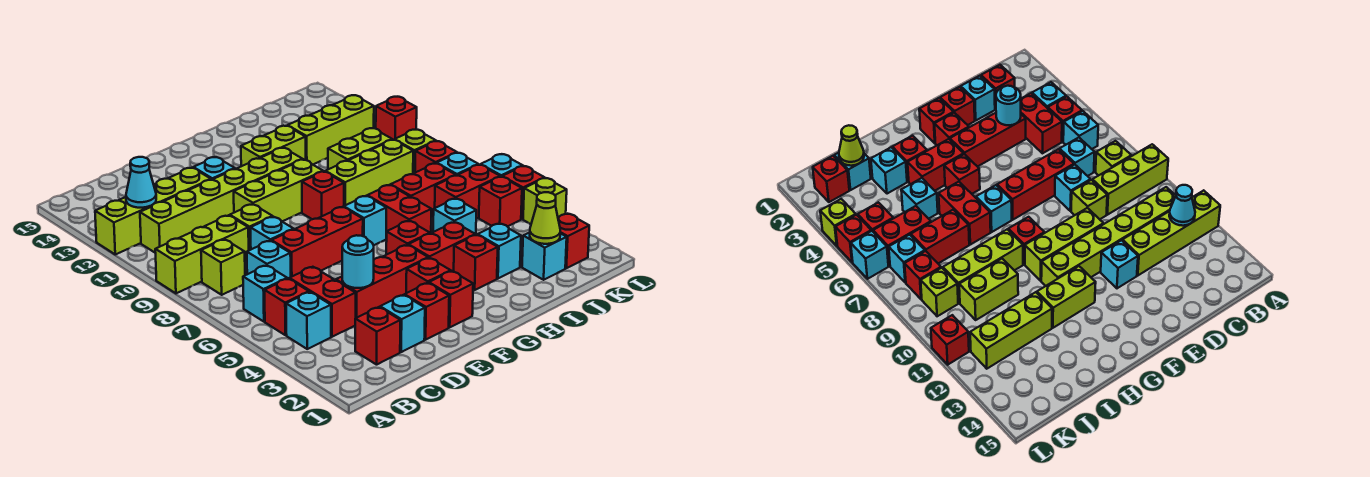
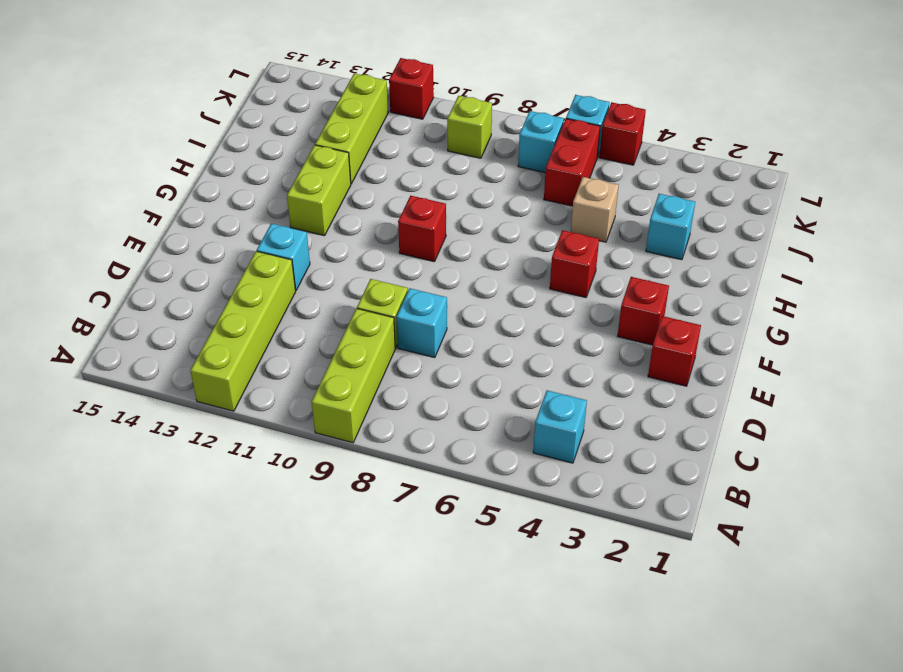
tan brick I5 level 1 -> cyan brick I5 level 1
none -> red brick B5 level 1
none -> cyan brick B6 level 1
none -> lime brick B8 level 1
none -> lime brick B11:G11 level 1

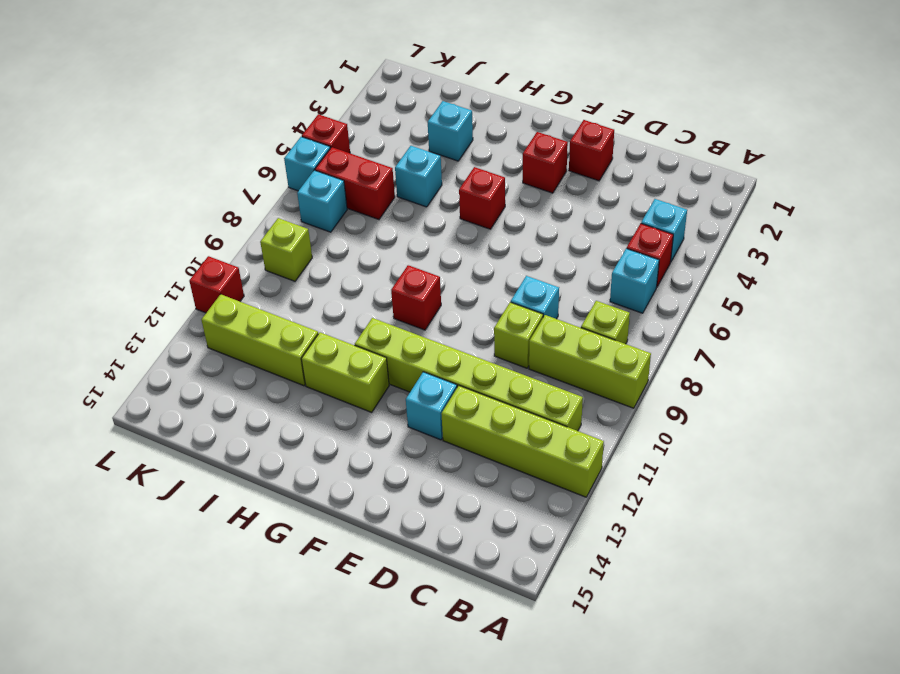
none -> red brick C2 level 1
none -> red brick C4:C5 level 1
none -> cyan brick C7 level 1
none -> cyan brick D2 level 1

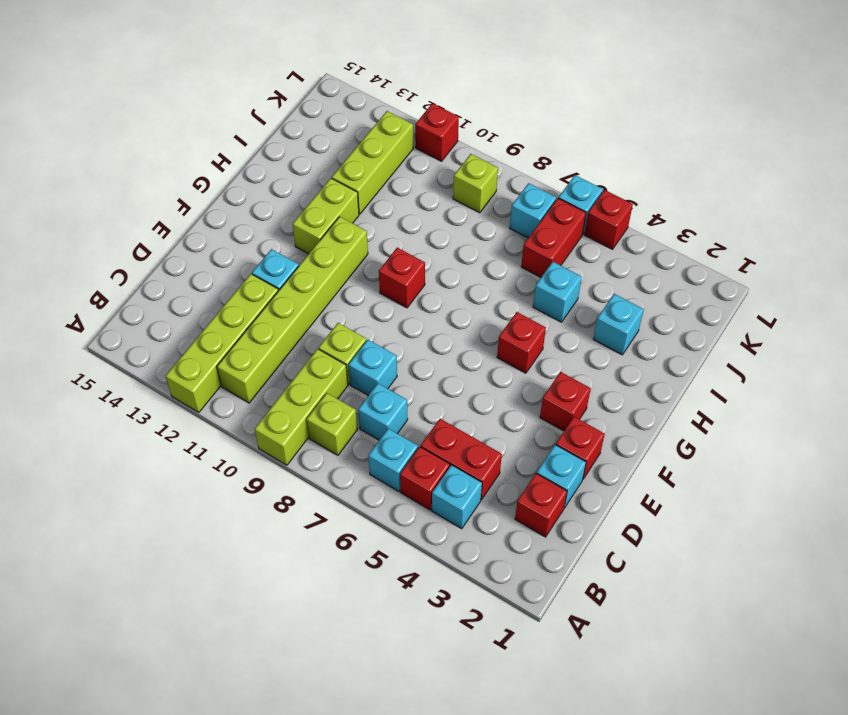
none -> red brick D4:F4 level 1
none -> red brick D7:F7 level 1
none -> lime brick E10:G10 level 1
none -> red brick F2 level 1

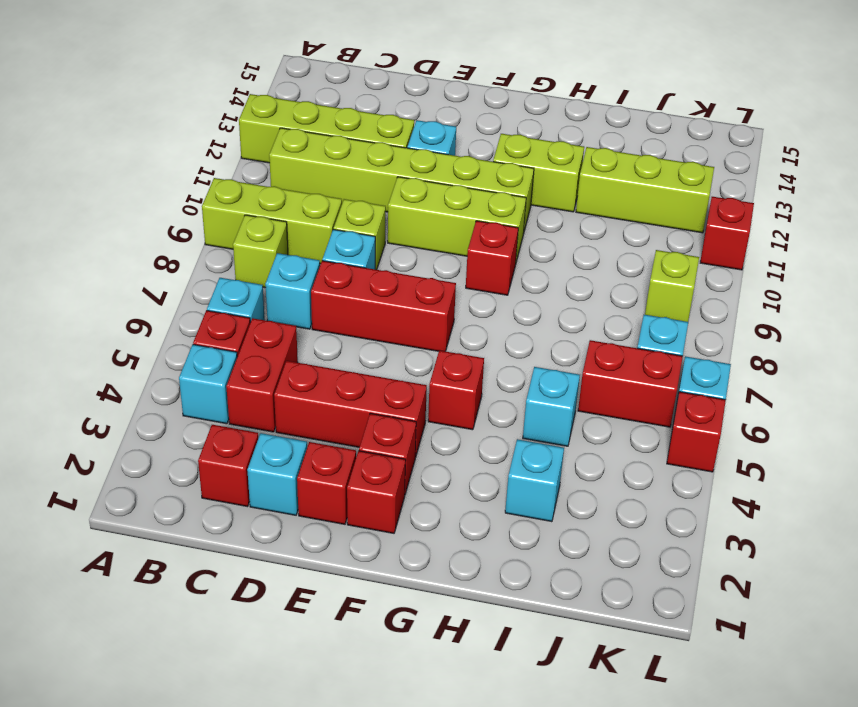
none -> red brick G4:H4 level 1
none -> cyan brick G7 level 1
none -> red brick H3 level 1
none -> red brick H6:H7 level 1

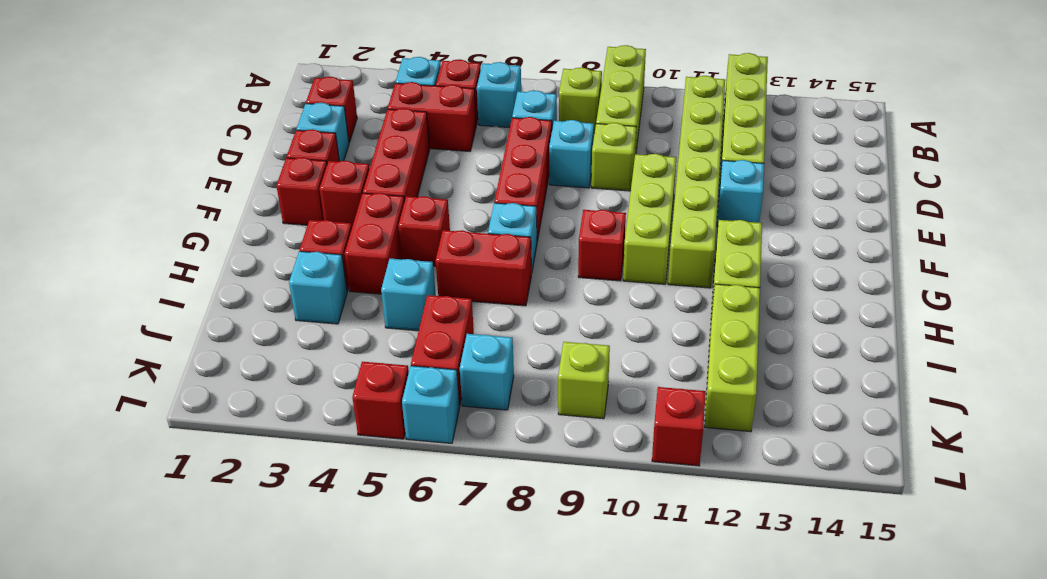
none -> lime brick H9:J9 level 1
none -> red brick I7:J7 level 1
none -> lime brick I10:J10 level 1
none -> cyan brick J2 level 1

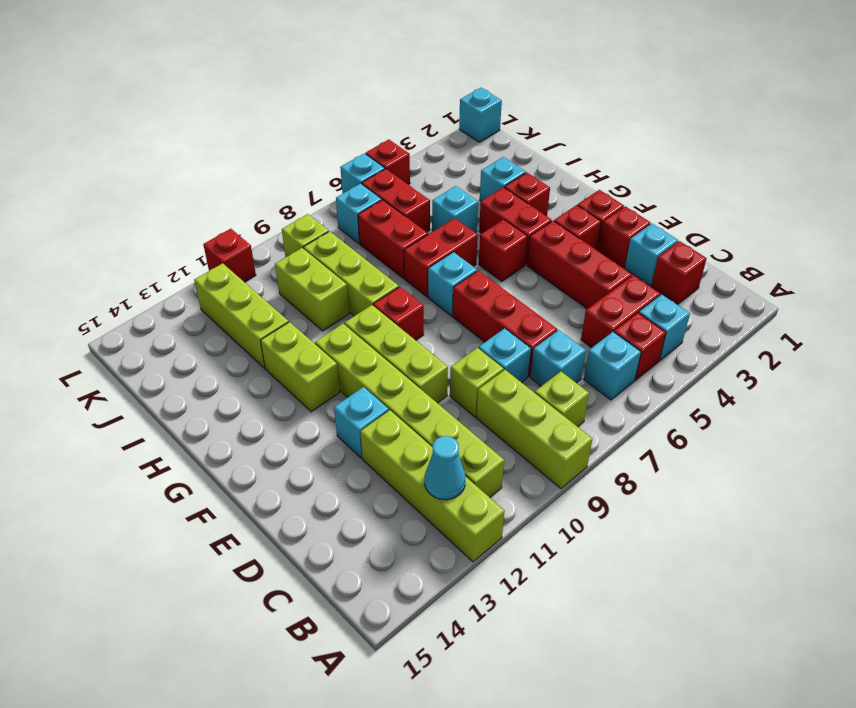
cyan brick L1 level 1 -> cyan brick J2 level 1
none -> red brick K2 level 1
none -> red brick K5 level 1
none -> red brick K8 level 1
none -> lime brick L4 level 1

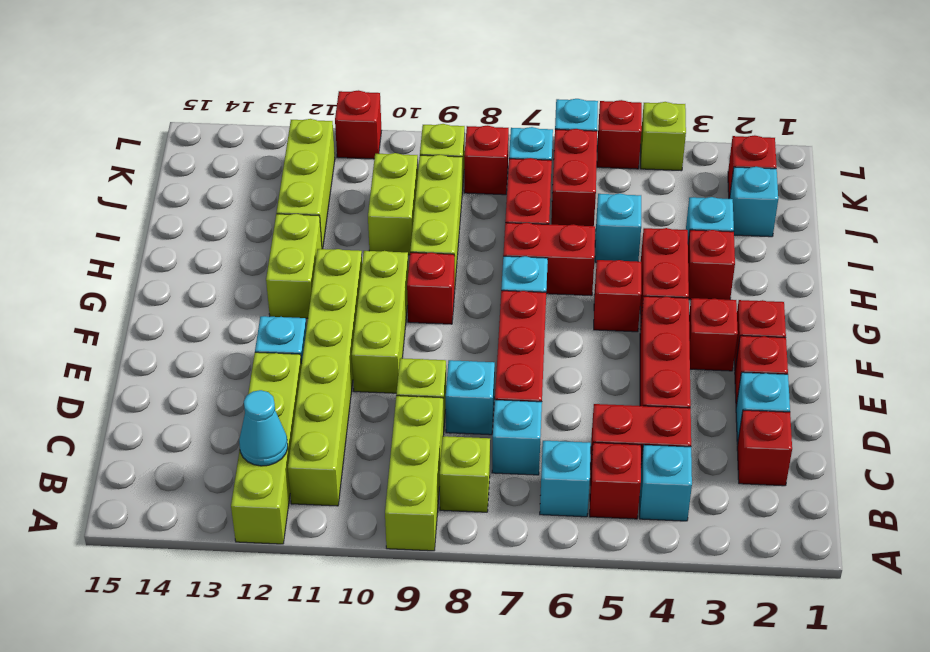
none -> red brick K5 level 1
none -> cyan round brick D4 level 2
none -> lime cone J2 level 2

